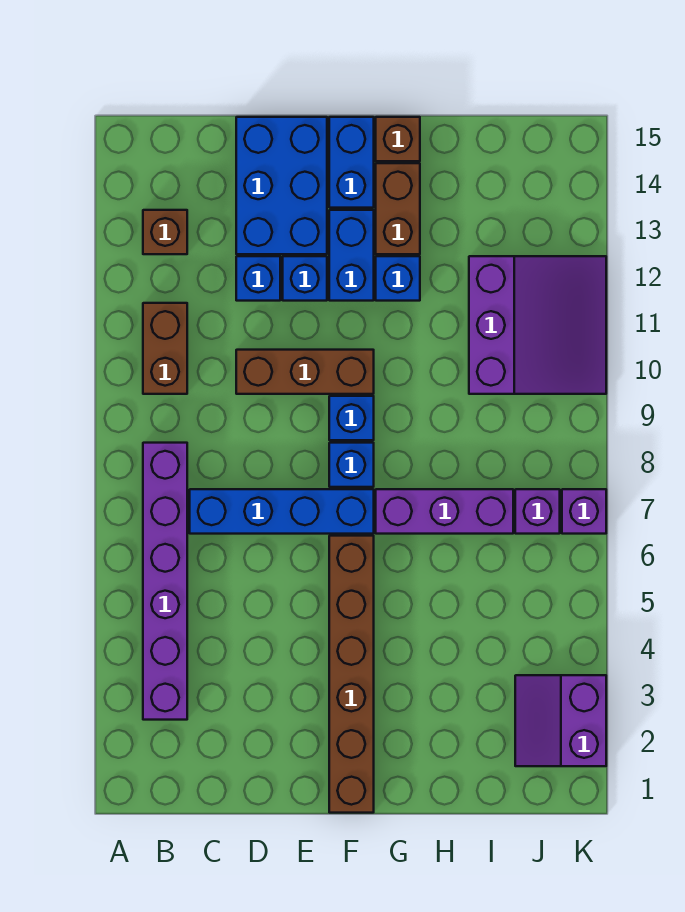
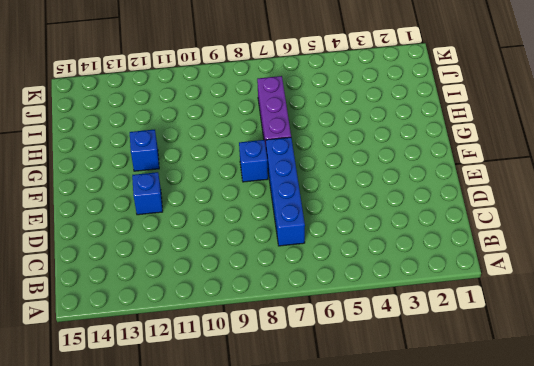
none -> purple brick B3:B8 level 1
none -> brown brick B10:B11 level 1
none -> brown brick B13 level 1

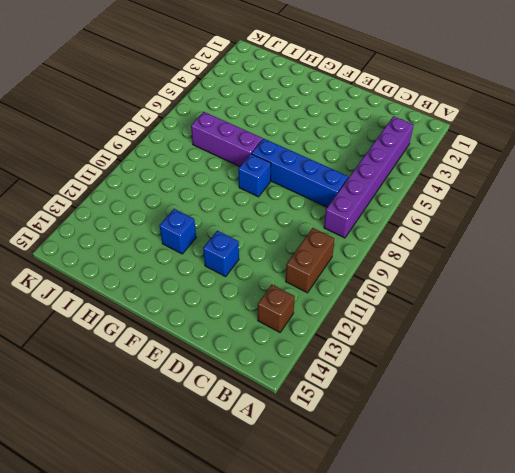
none -> brown brick D10:F10 level 1
none -> blue brick D12 level 1
none -> blue brick D13:E15 level 1

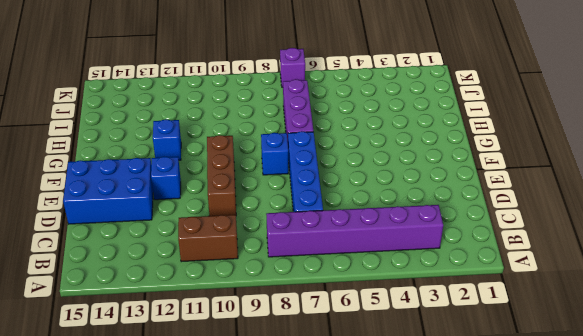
none -> brown brick B13 level 1
none -> blue brick D12 level 1
none -> brown brick F1:F6 level 1

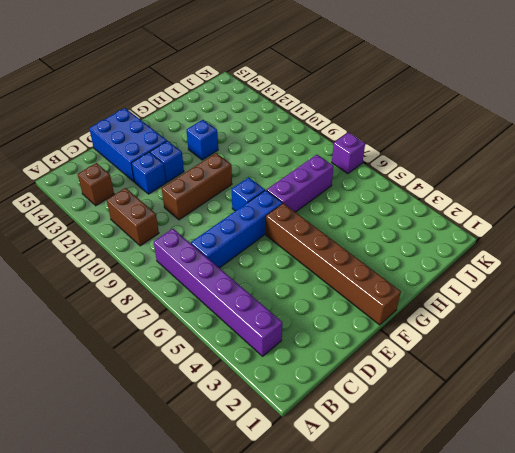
none -> blue brick F9 level 1
none -> blue brick F12:F13 level 1
none -> blue brick F14:F15 level 1

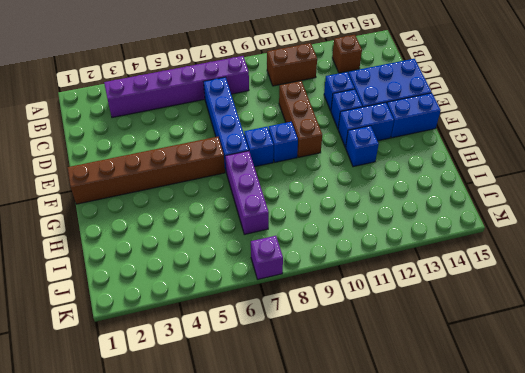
none -> brown brick G13:G14 level 1
none -> brown brick G15 level 1
none -> purple slope I10:K12 level 1 top I

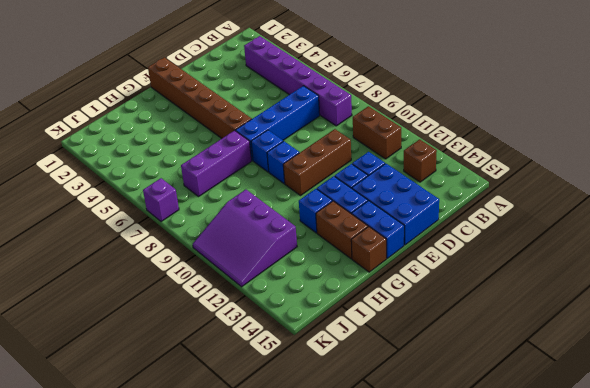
none -> purple slope J2:K3 level 1 top K
none -> purple brick J7 level 1

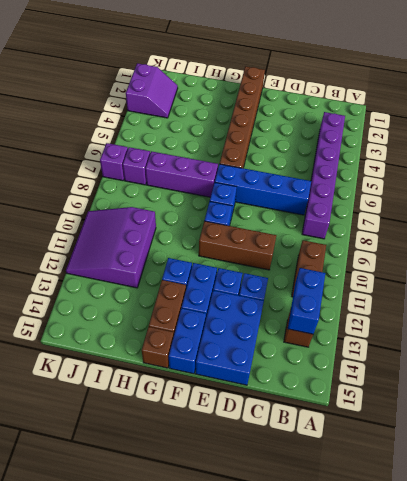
blue brick B12:B13 level 2 -> none

